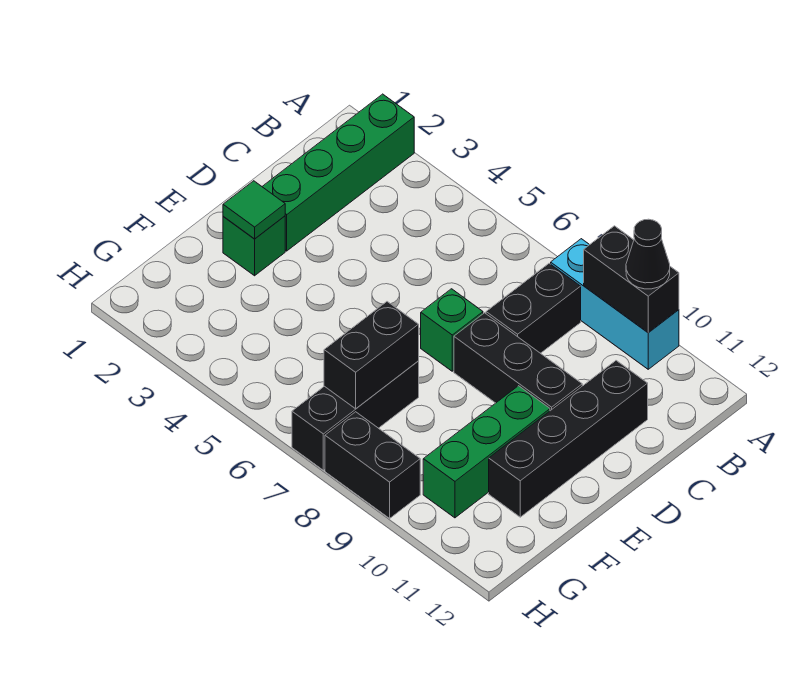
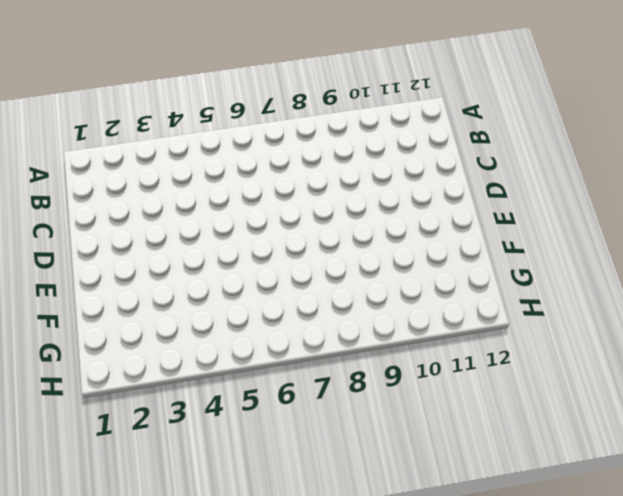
none -> green brick A2:D2 level 1
none -> cyan brick A8:A10 level 1
none -> black brick B8:C8 level 1

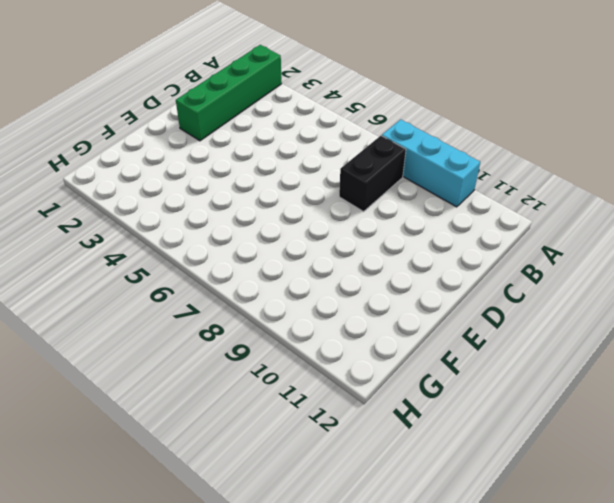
none -> black brick C11:F11 level 1
none -> green brick D7 level 1
none -> black brick D8:D10 level 1

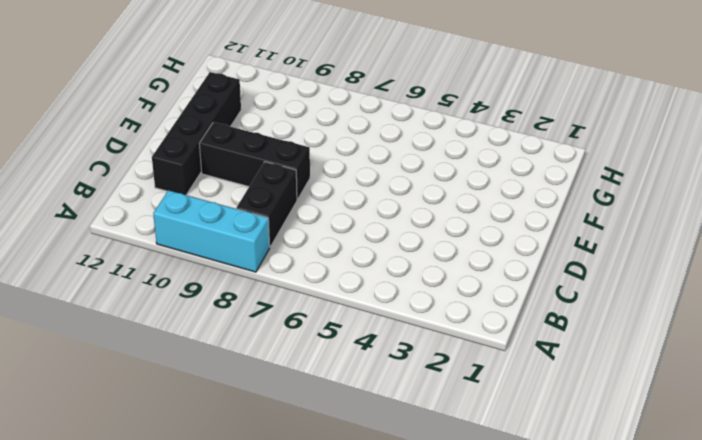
none -> green brick A2:D2 level 1
none -> green brick D7 level 1
none -> green brick E2 level 1

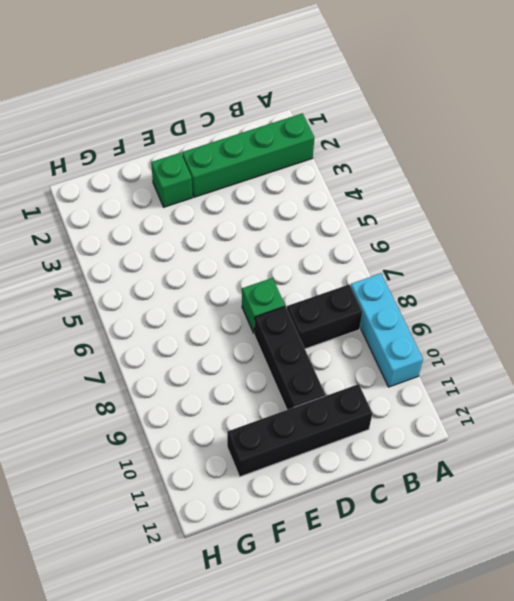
none -> green brick E10:G10 level 1
none -> black brick F7:H7 level 1
none -> black brick H8:H9 level 1

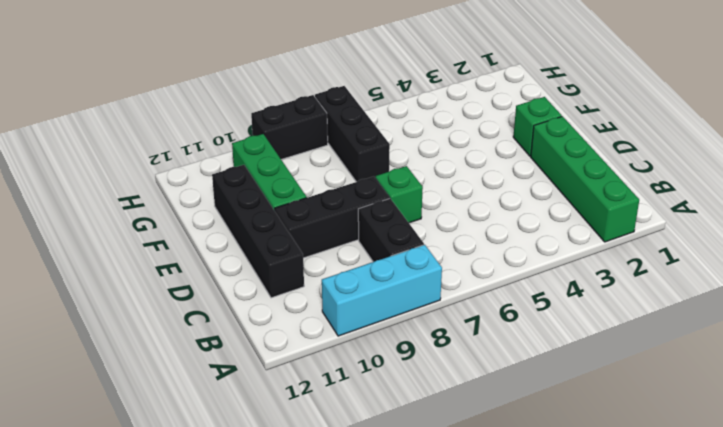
none -> black brick A9:A10 level 2
none -> green tile E2 level 2
none -> black brick F7:G7 level 2

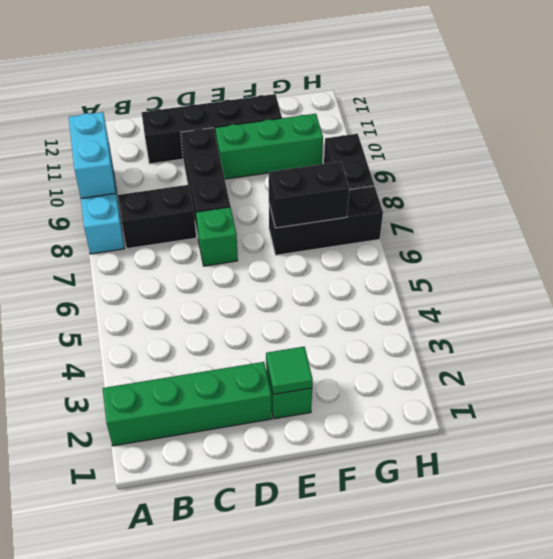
cyan brick A9:A10 level 2 -> black brick A9:A10 level 2
none -> black cone A10 level 3

